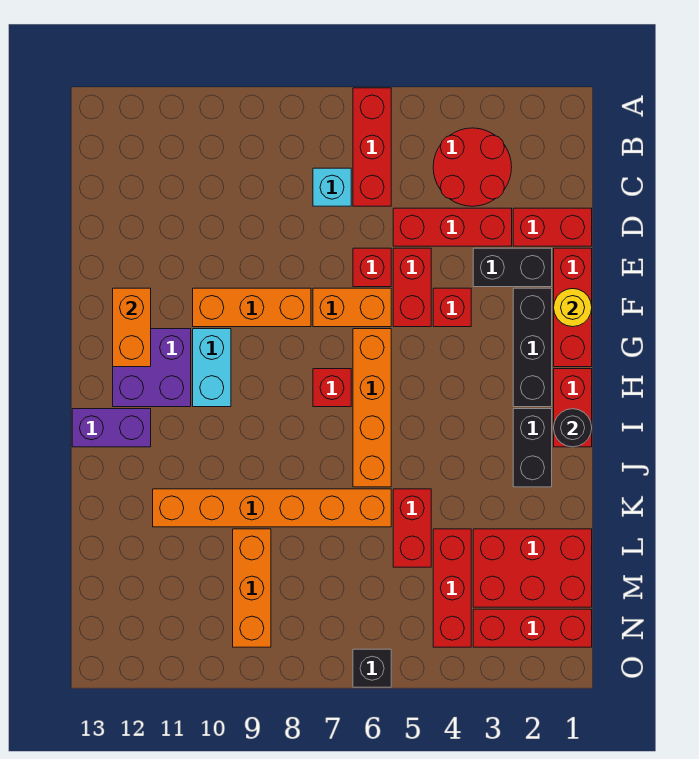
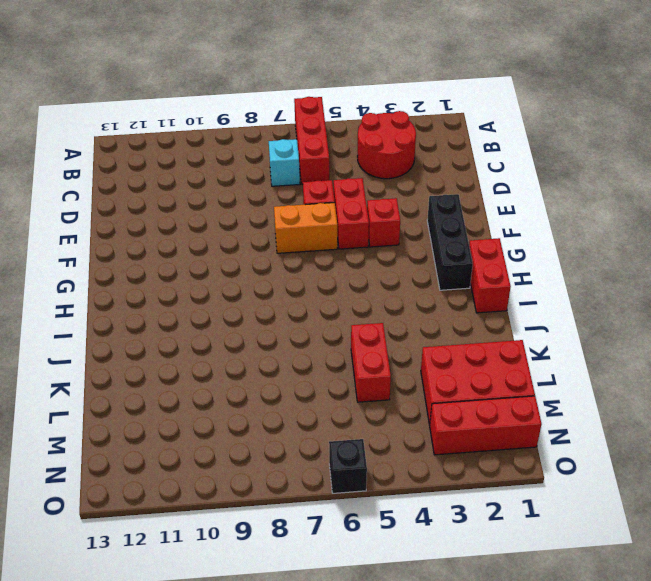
none -> red brick D1:D2 level 1
none -> red brick D3:D5 level 1
none -> red brick E1:G1 level 1
none -> black brick E2:E3 level 1

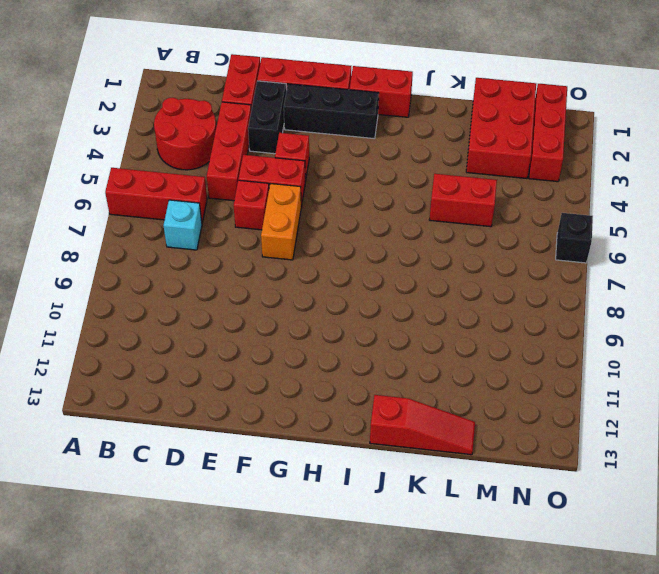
red slope J13:L13 level 1 top J -> none
none -> orange brick F8:F10 level 1
none -> orange brick G6:J6 level 1
none -> cyan brick G10:H10 level 1
none -> purple brick G11:H12 level 1

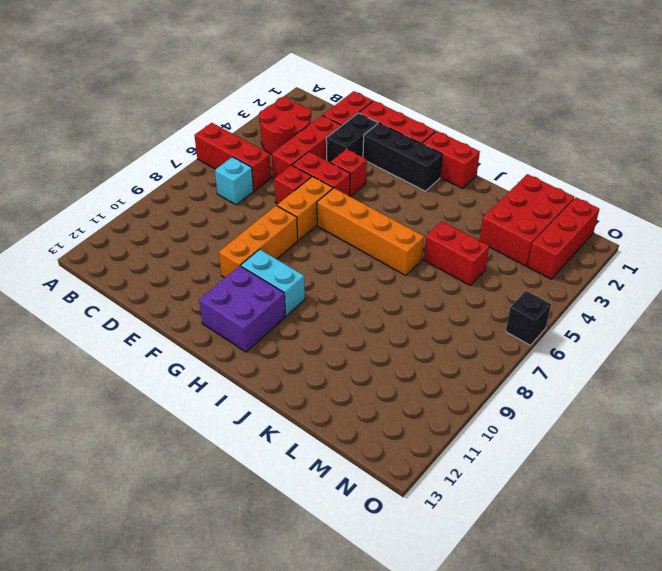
none -> red brick H7 level 1
none -> black brick I2:J2 level 1
none -> purple brick I12:I13 level 1
none -> orange brick K6:K11 level 1

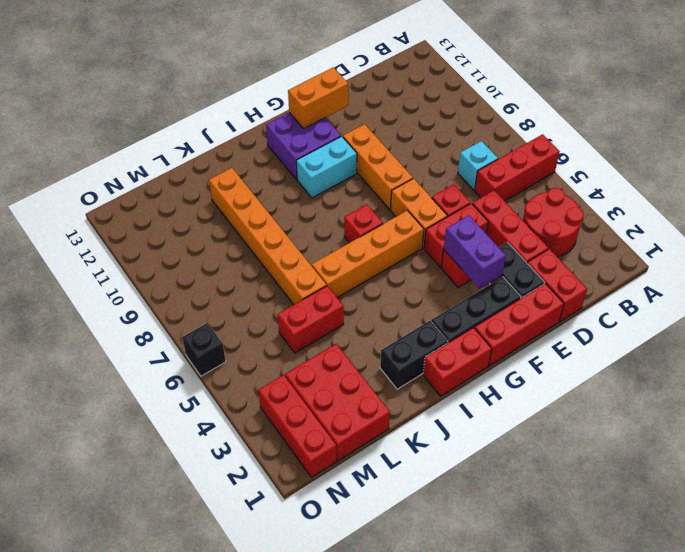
purple brick F3:F4 level 2 -> purple brick I12:I13 level 1
none -> red brick L4:N4 level 1
none -> orange brick L9:N9 level 1
none -> yellow round brick F1 level 2
none -> black round brick I1 level 2

